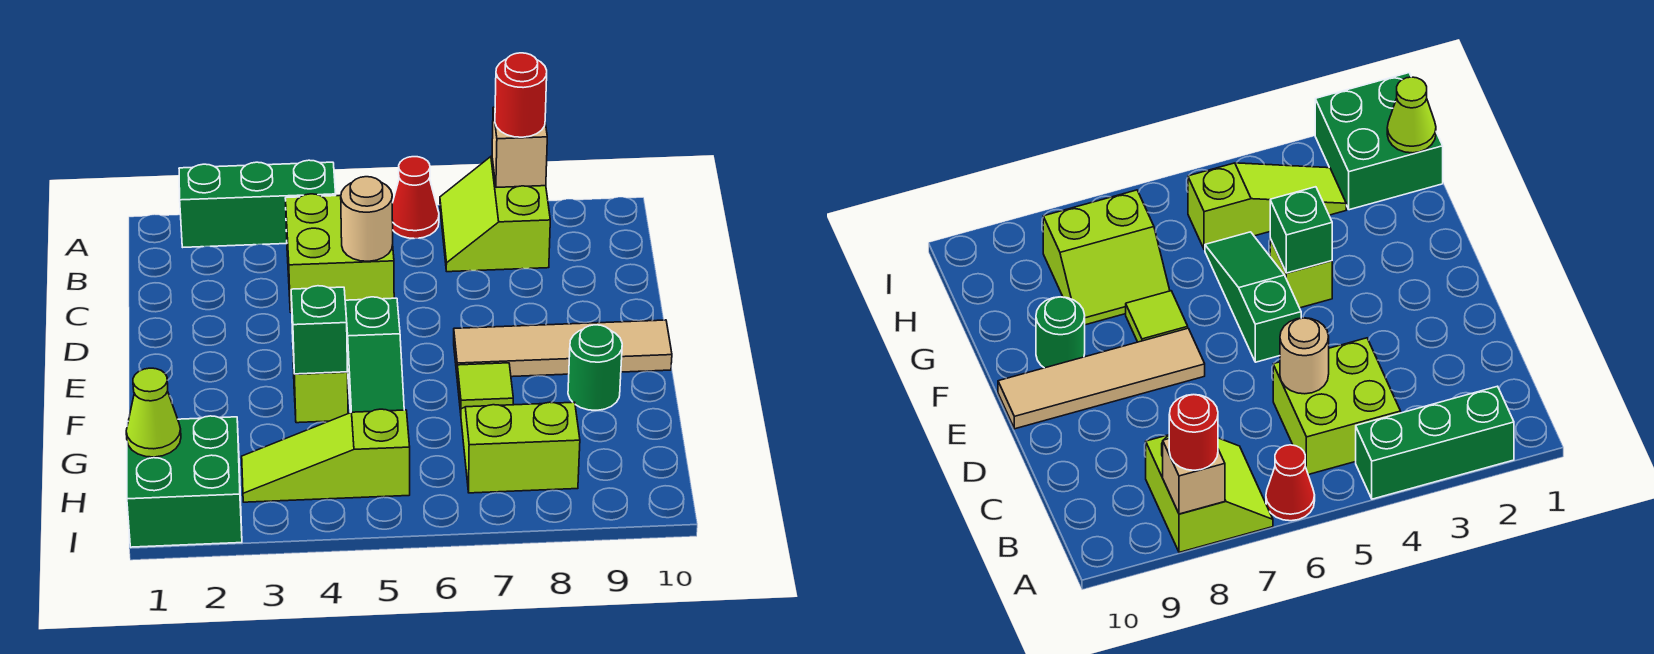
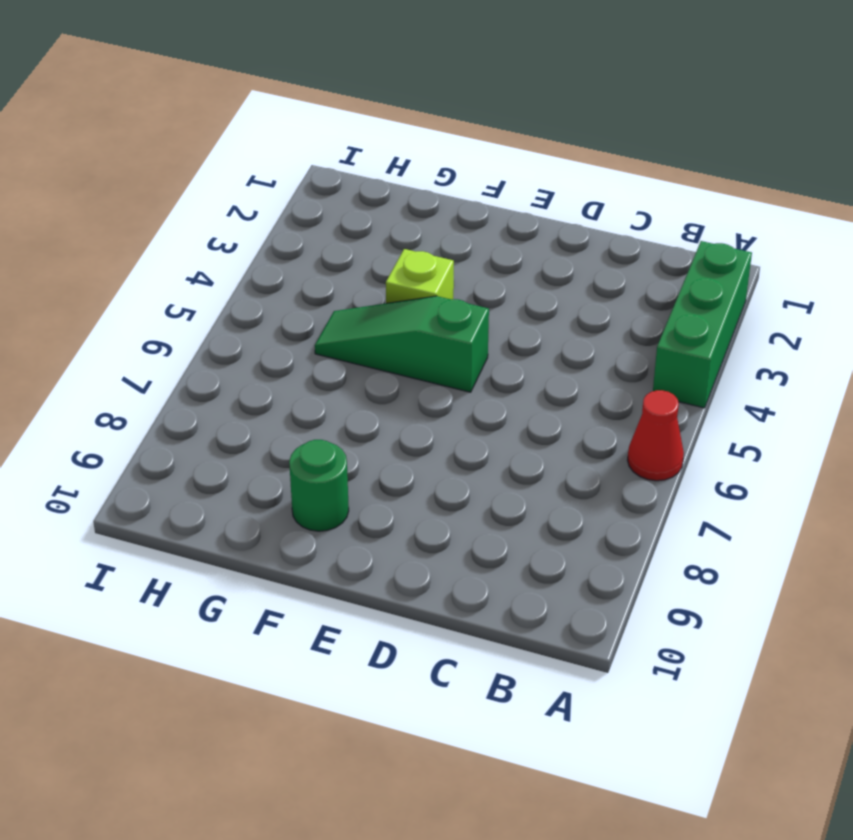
none -> lime slope A7:B8 level 1 top 8
none -> lime brick B4:C5 level 1
none -> tan tile E7:E10 level 1

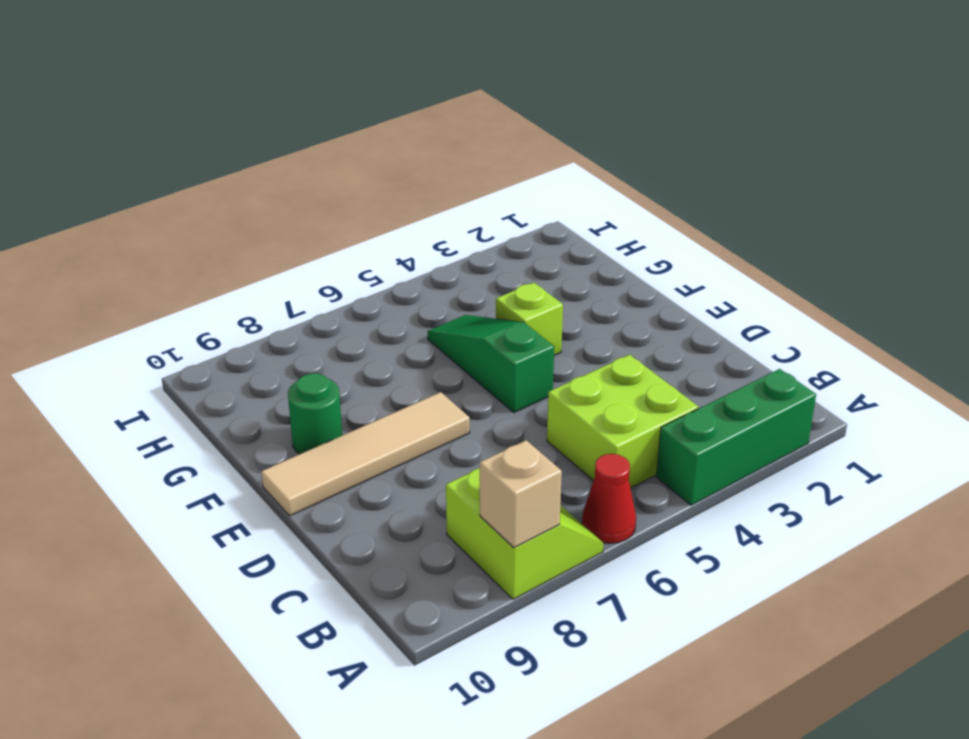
none -> lime tile F7 level 1
none -> lime slope G7:H8 level 1 top H
none -> green brick H1:I2 level 1

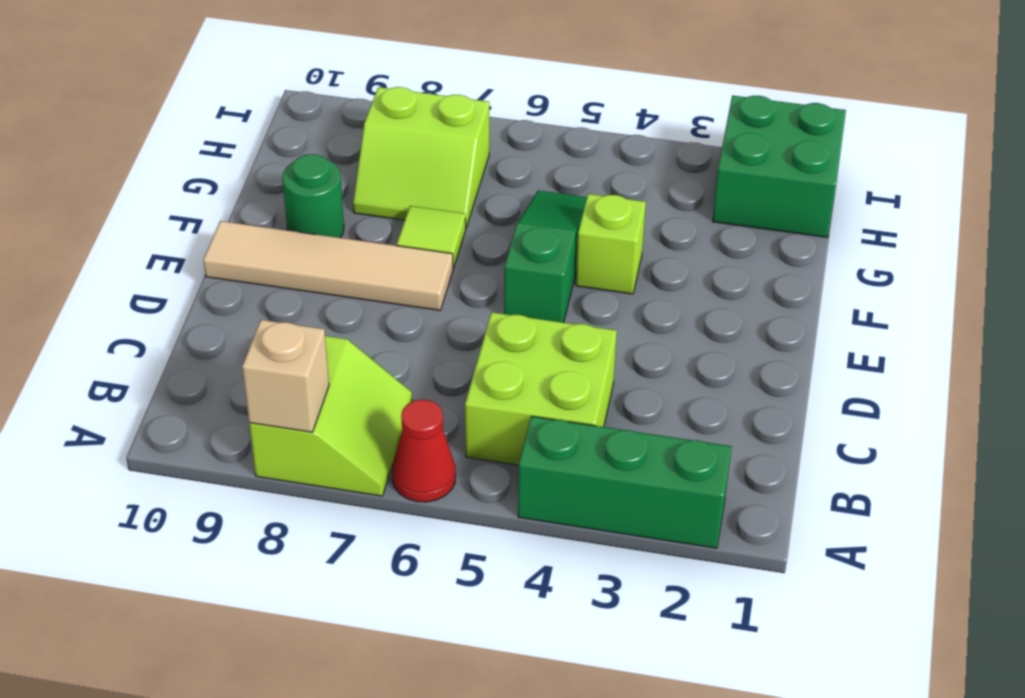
none -> lime slope H3:H5 level 1 top 5
none -> tan round brick C5 level 2
none -> green brick F4 level 2

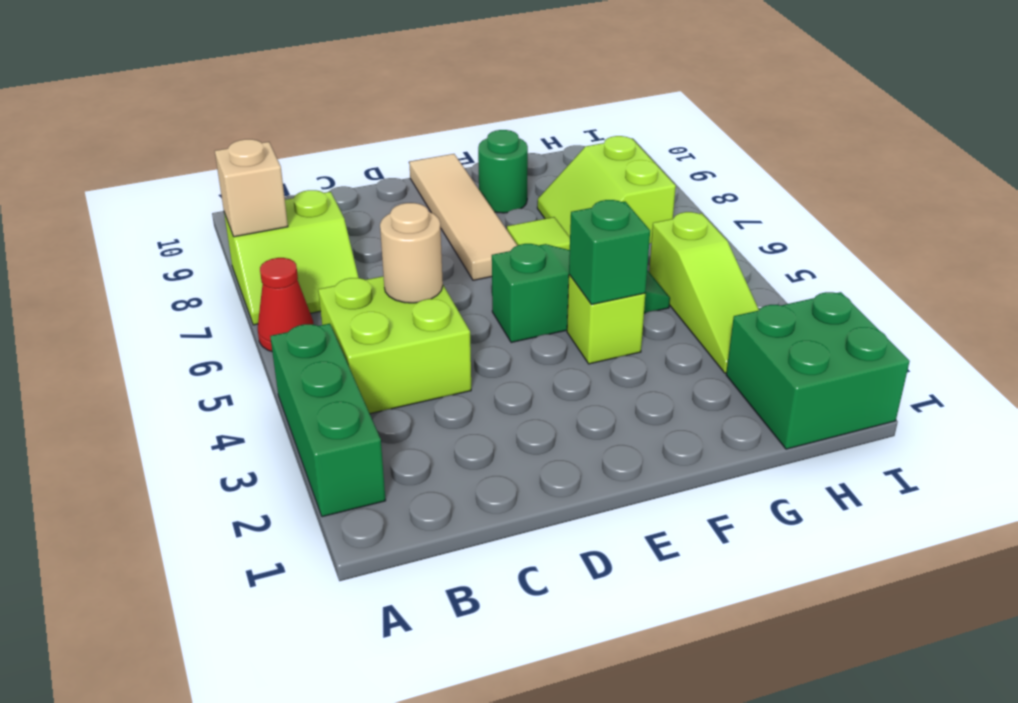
none -> lime cone H1 level 2
none -> red round brick A8 level 3

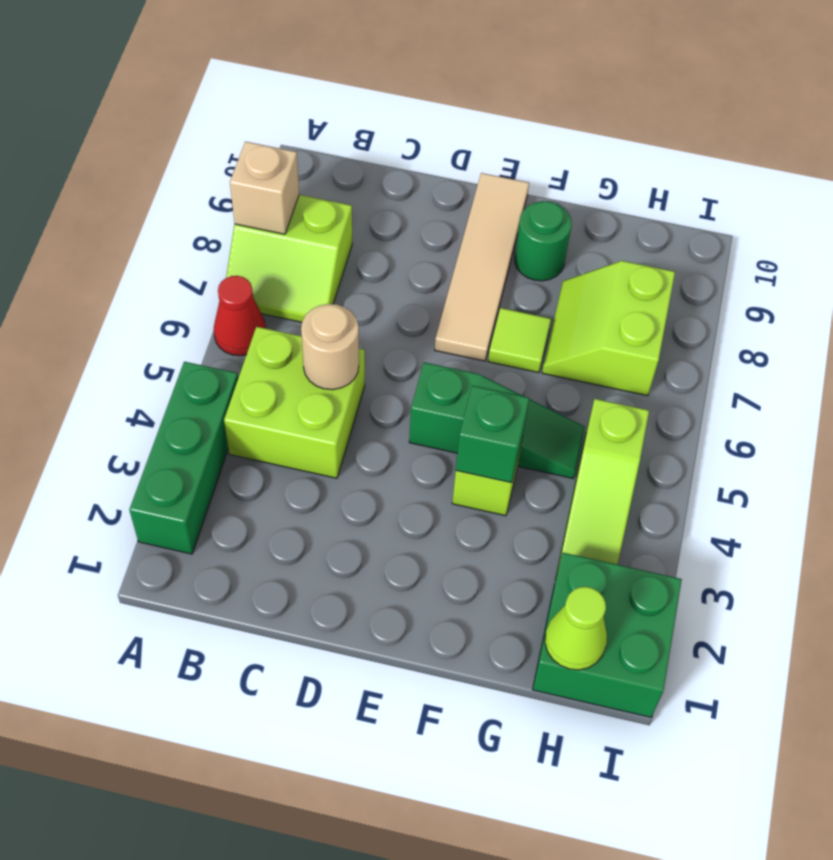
none -> red round brick A8 level 3

